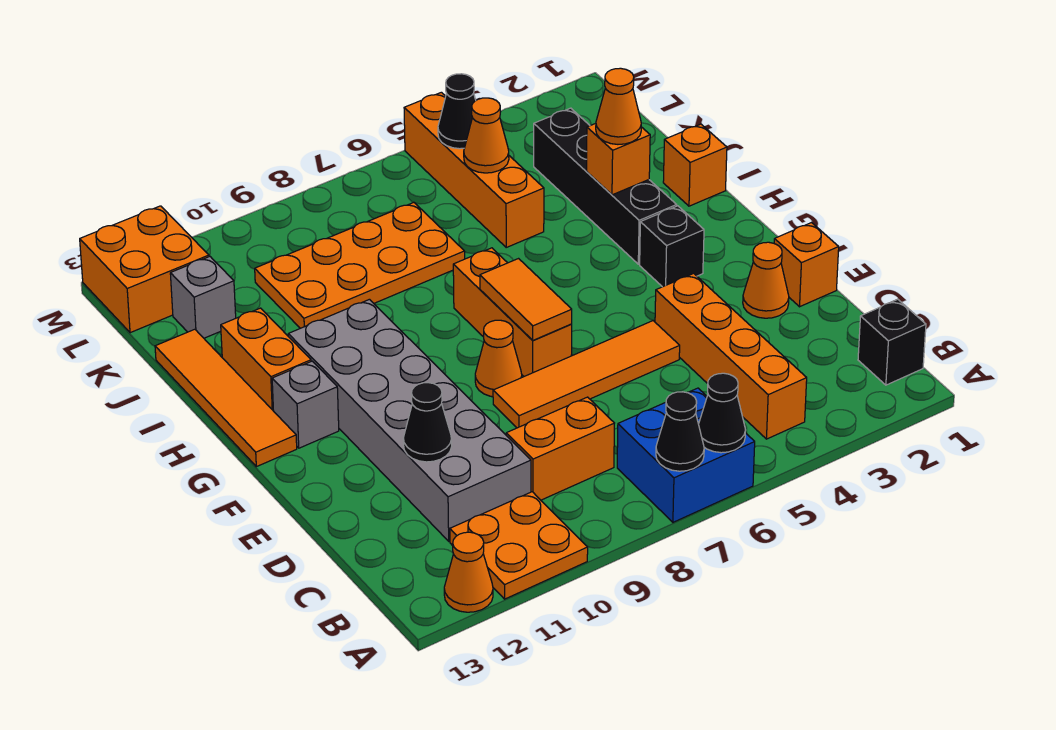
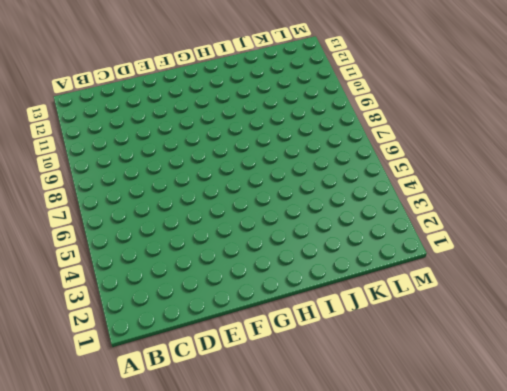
none -> blue brick A6:B7 level 1
none -> orange plate A10:B11 level 1
none -> orange cone A12 level 1
none -> black brick B1 level 1

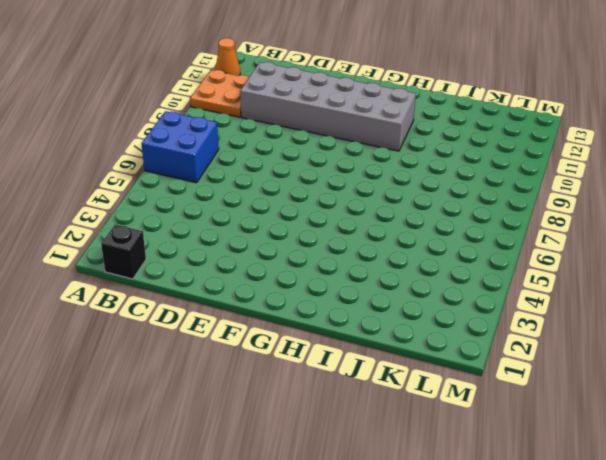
none -> orange brick B4:E4 level 1
none -> orange brick C8:C9 level 1
none -> orange brick E1 level 1
none -> orange cone E2 level 1

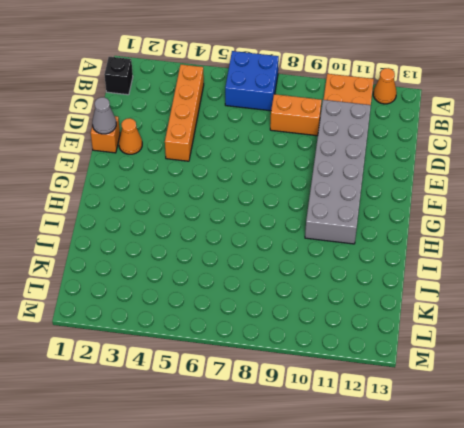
grey cone E1 level 2 -> none
none -> orange tile E5:E8 level 1
none -> orange brick F7:H7 level 1
none -> orange cone F8 level 1
none -> black brick G3 level 1

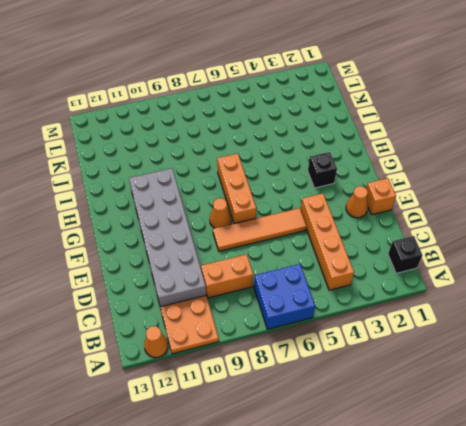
none -> grey brick G12 level 1
none -> orange tile G13:J13 level 1
none -> black brick H3:K3 level 1
none -> orange brick H12:I12 level 1

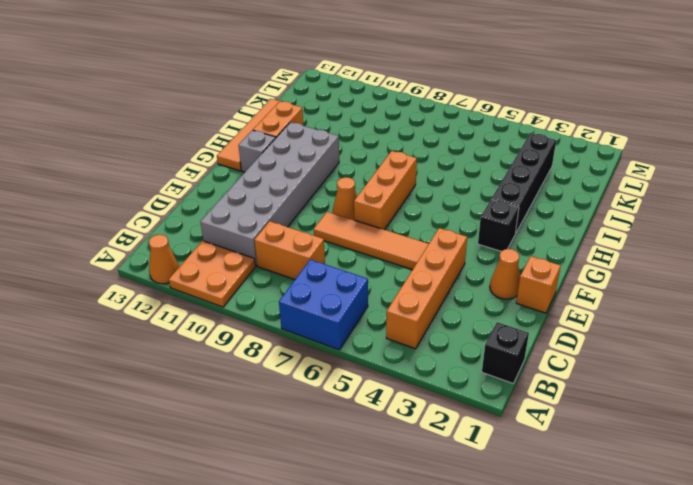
none -> orange brick I1 level 1
none -> orange brick J5:M5 level 1
none -> orange plate J7:K10 level 1
none -> grey brick K12 level 1

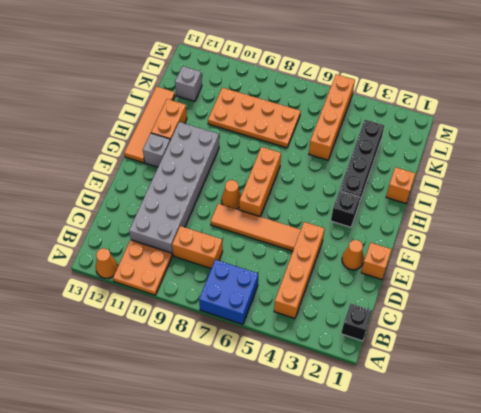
none -> orange brick L12:M13 level 1
none -> black cone A6 level 2
none -> black cone A7 level 2
none -> black cone D11 level 2

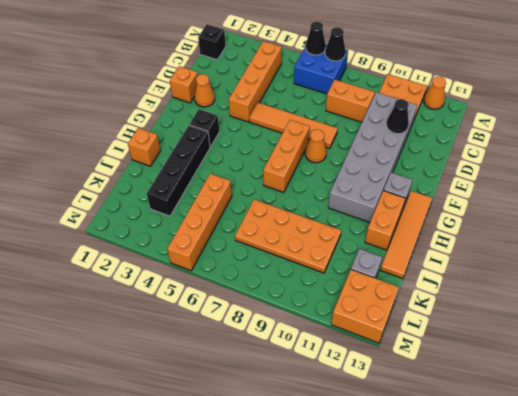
none -> orange tile F7:G7 level 2
none -> orange brick I3 level 2
none -> orange cone K5 level 2
none -> black cone L5 level 2

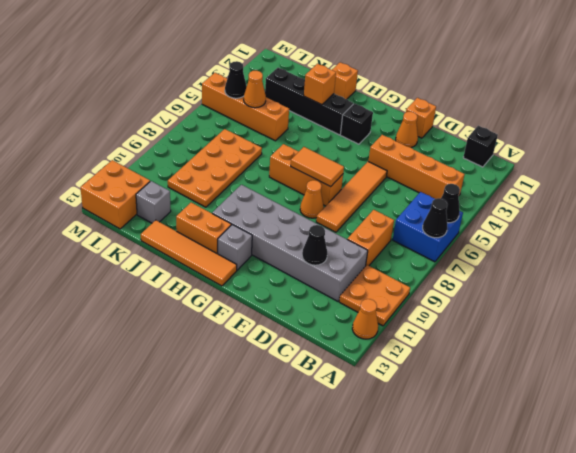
none -> orange cone I3 level 3

